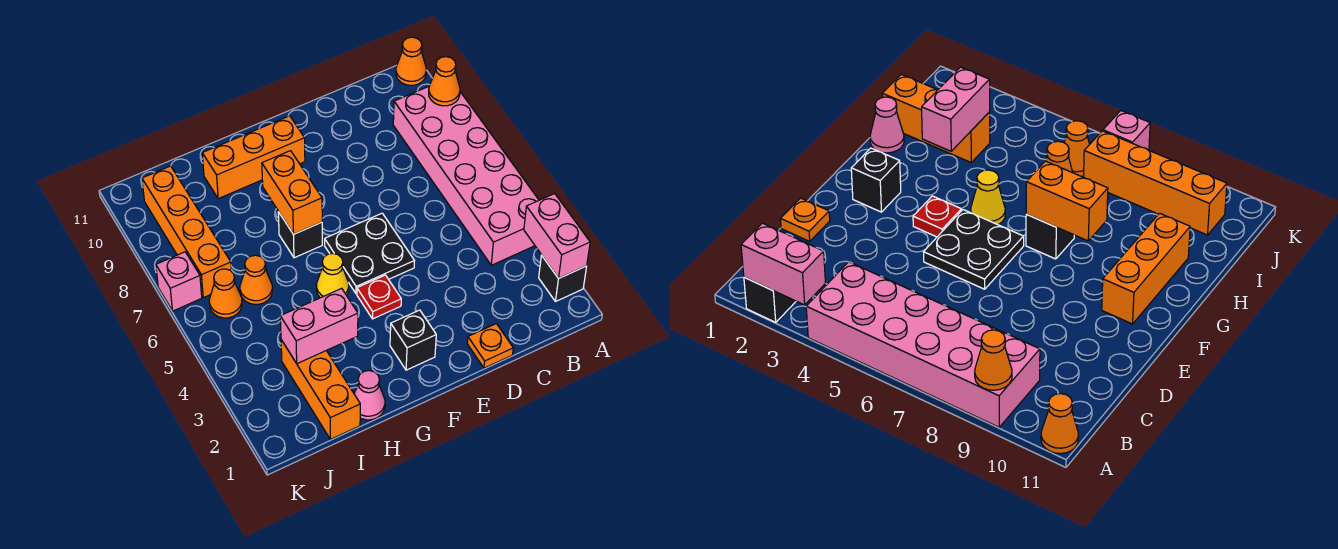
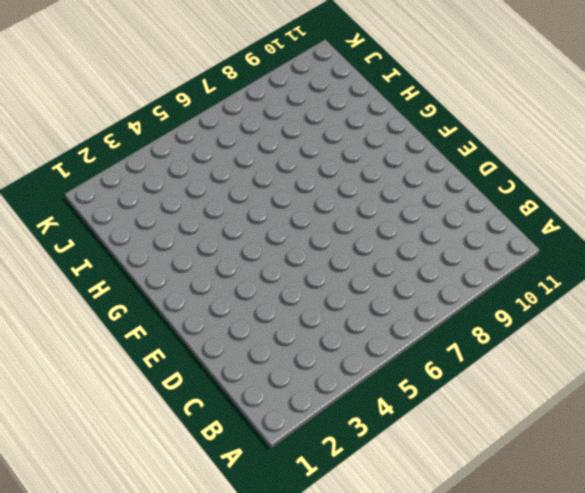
none -> black brick A2 level 1
none -> pink brick A4:B9 level 1
none -> orange cone A11 level 1

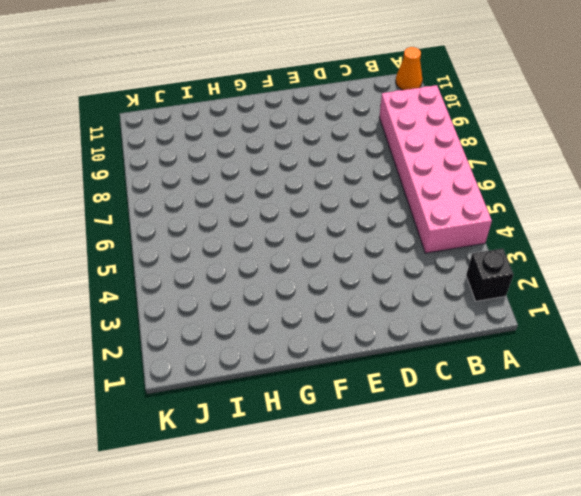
none -> orange plate D1 level 1
none -> black plate E5:F6 level 1
none -> black brick F2 level 1

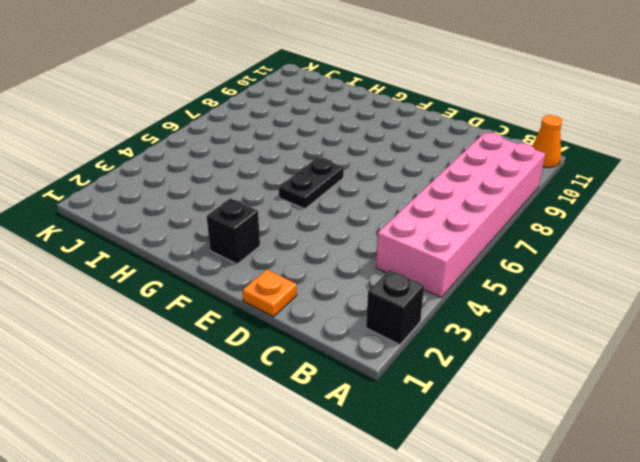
black plate F5:F6 level 1 -> black plate E5:F6 level 1
none -> red plate F4 level 1
none -> orange brick F10:H10 level 1
none -> yellow cone G5 level 1

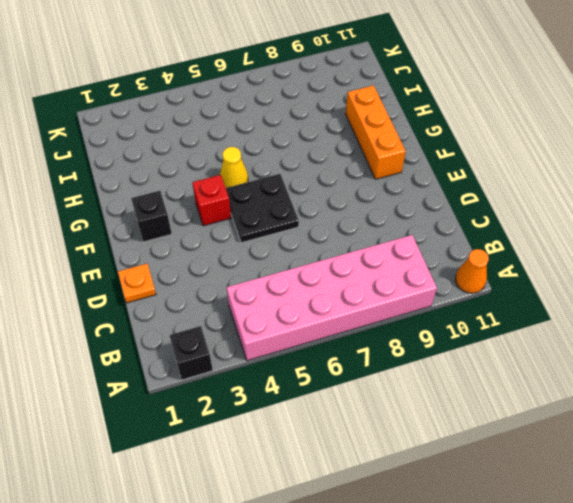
red brick F4 level 1 -> red plate F4 level 1
none -> black brick G7 level 1
none -> pink cone H1 level 1
none -> orange brick I1:I3 level 1

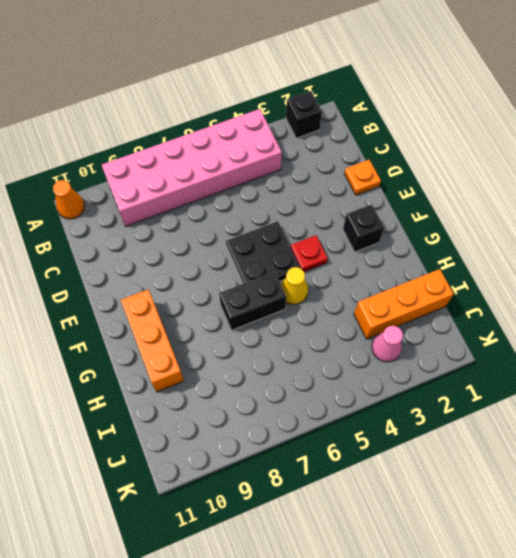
black brick G6:G7 level 1 -> black brick G7 level 1
pink cone J3 level 1 -> pink cone H1 level 1
none -> orange cone I6 level 1
none -> orange cone J6 level 1
none -> orange brick J7:J10 level 1

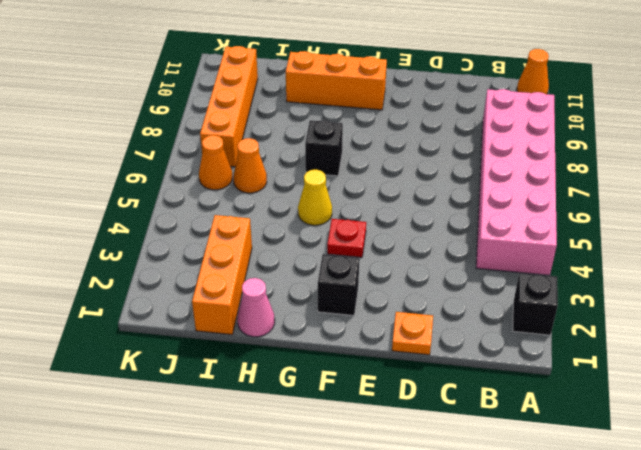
none -> black plate E5:F6 level 1
none -> pink brick K7 level 1
none -> pink brick A2:A3 level 2

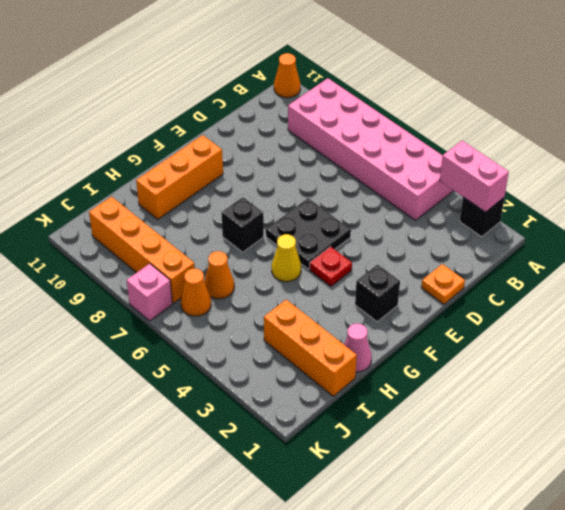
none -> orange cone A9 level 2
none -> orange brick G7:G8 level 2
none -> pink brick H3:I3 level 2

